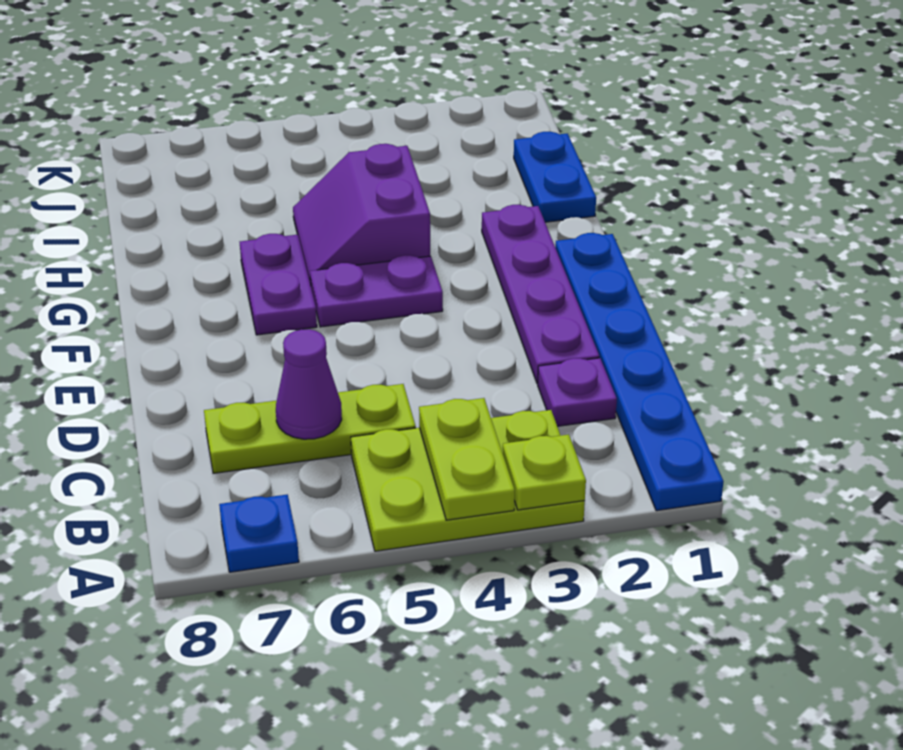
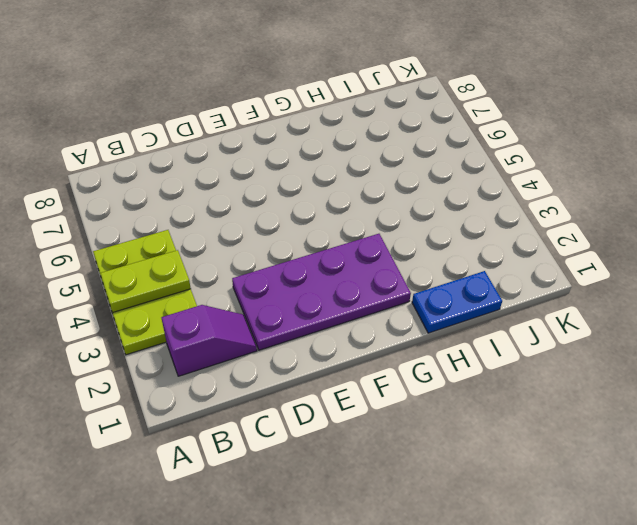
purple slope B2:C2 level 1 top B -> purple plate C2 level 1
purple plate D2:G3 level 1 -> purple plate D2:G2 level 1
none -> blue plate A1:F1 level 1
none -> blue plate A7 level 1
none -> lime plate C5:C7 level 1

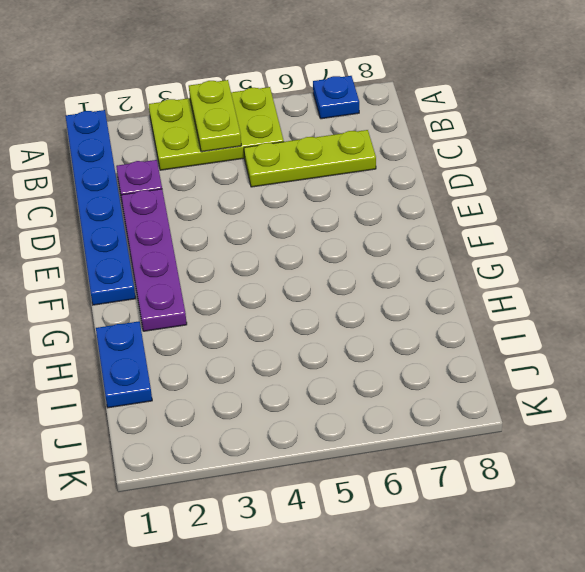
none -> purple plate F4:F5 level 1
none -> purple plate F6:G6 level 1
none -> purple slope G4:H5 level 1 top 4

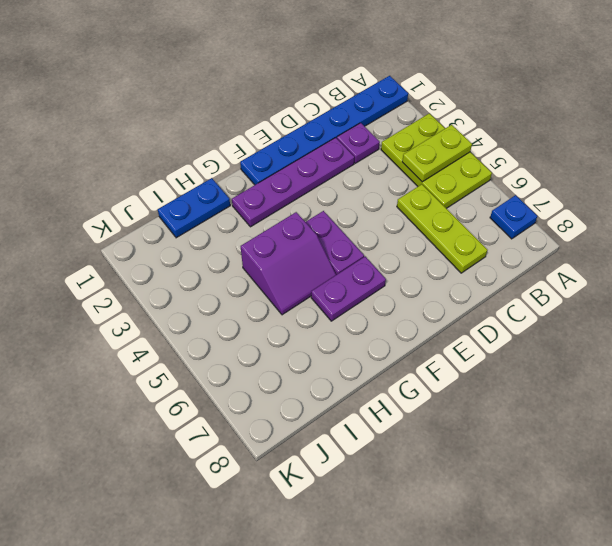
none -> lime plate A3 level 2
none -> purple cone C6 level 2

